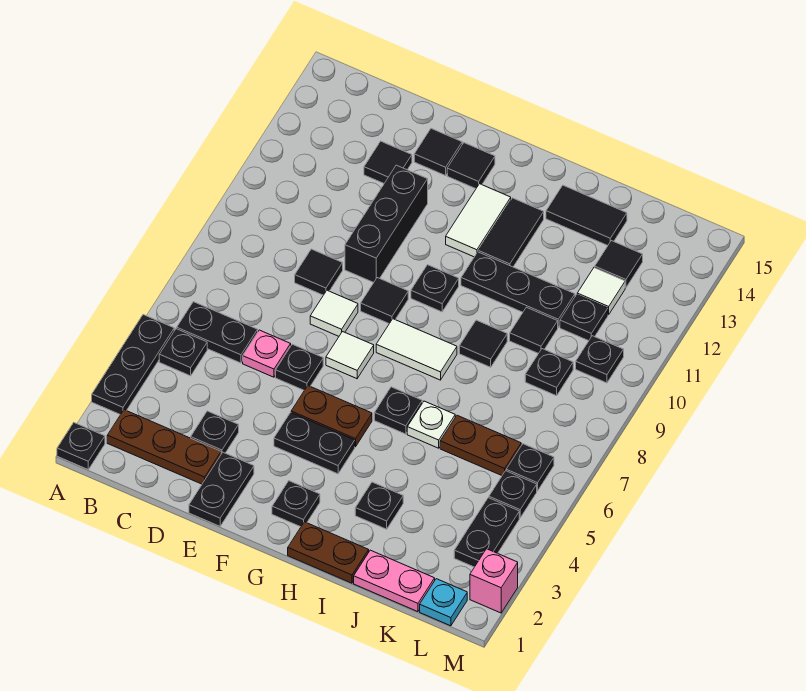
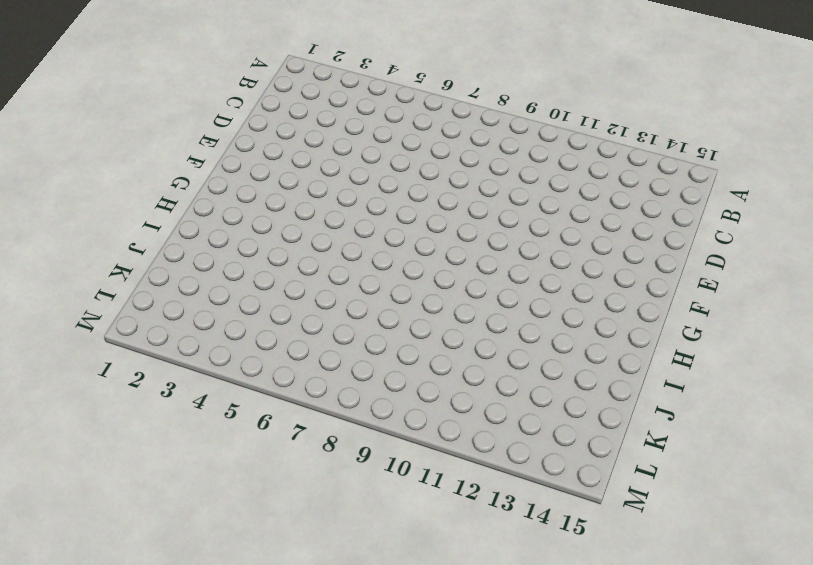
none -> black plate A1 level 1
none -> black plate A3:A5 level 1
none -> brown plate B2:D2 level 1
none -> black plate B5 level 1

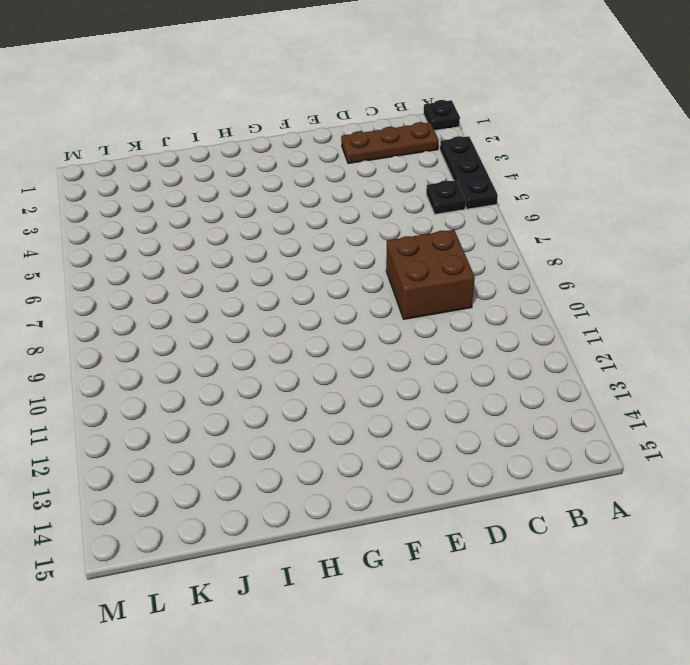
brown brick C8:D9 level 1 -> black tile D9 level 1
none -> black plate B6:C6 level 1
none -> black plate D3 level 1
none -> pink plate D6 level 1
none -> black tile D13 level 1

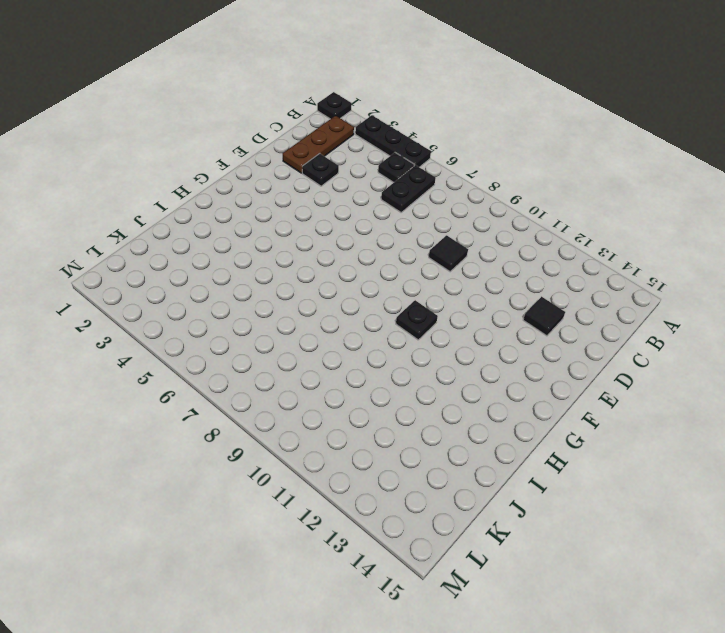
none -> pink plate D6 level 1
none -> black plate E1:E2 level 1
none -> black plate E6 level 1
none -> white tile E8 level 1

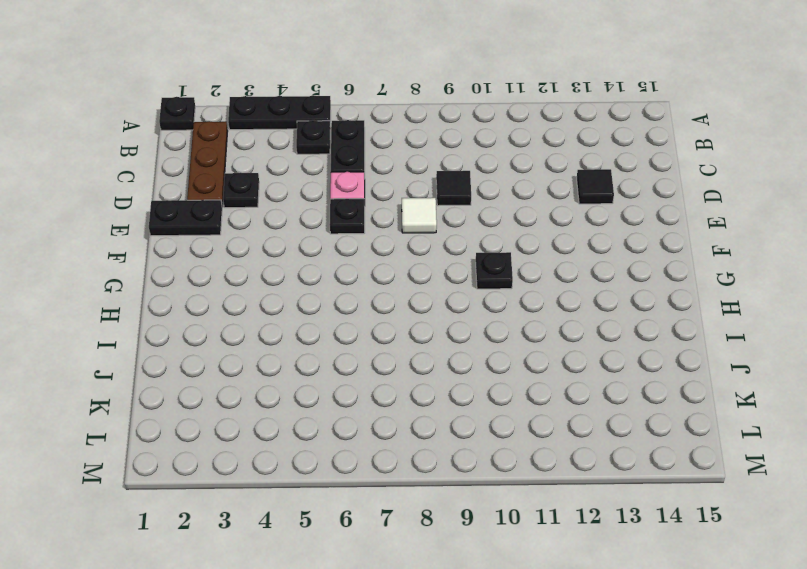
none -> black brick E10:E12 level 1
none -> black tile E14 level 1
none -> black plate F4:G4 level 1
none -> brown plate F5:G5 level 1

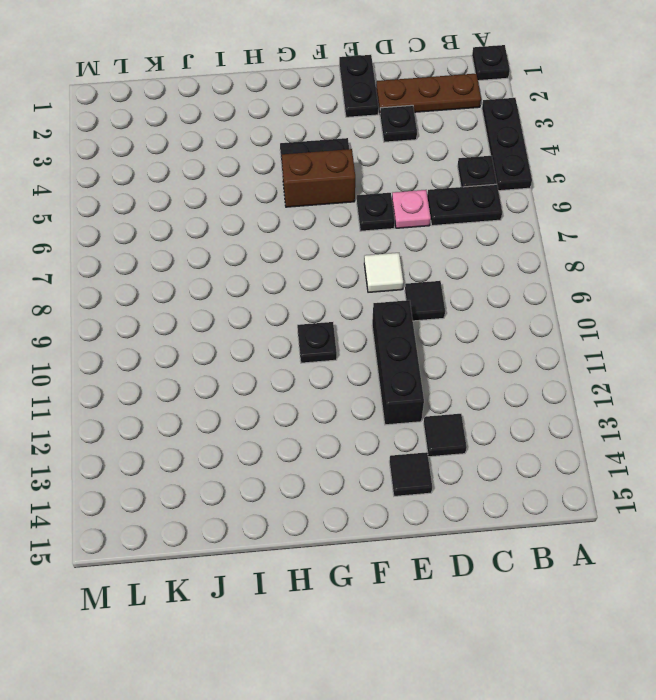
brown brick F5:G5 level 1 -> brown plate F5:G5 level 1
none -> white tile F7 level 1
none -> black tile F9 level 1
none -> black tile F14 level 1
none -> black plate G2 level 1

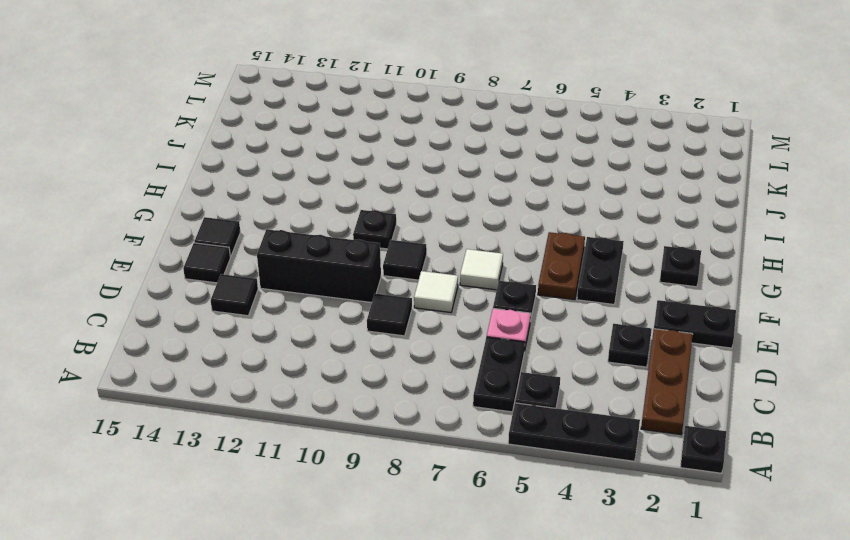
none -> white tile G8:H8 level 1
none -> white tile G12:G13 level 1
none -> brown plate H1:I1 level 1
none -> black plate H6 level 1

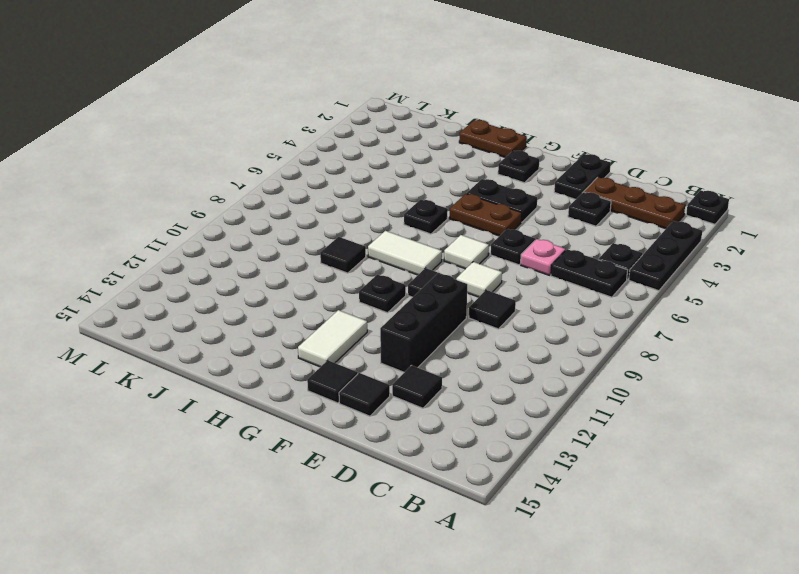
none -> black plate H11:J11 level 1
none -> black tile H12:H13 level 1
none -> black plate I3 level 1
none -> white plate I6 level 1

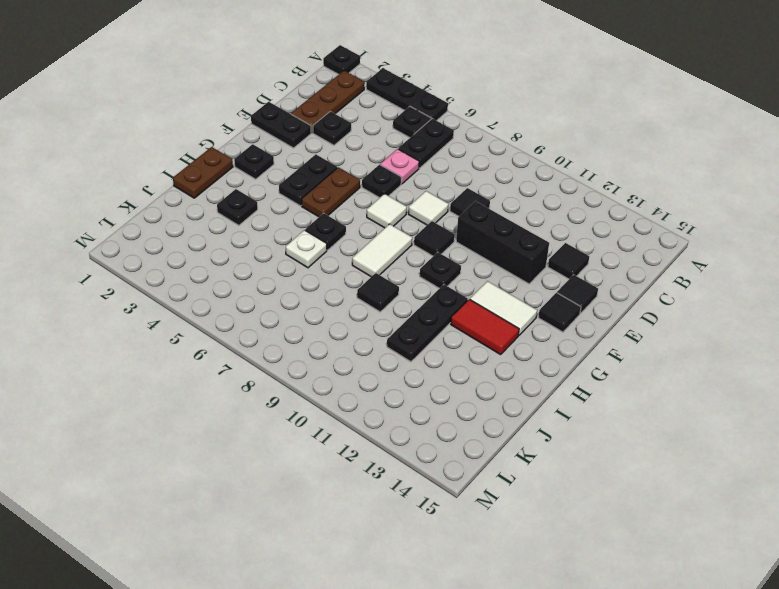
red tile H12:H13 level 1 -> black tile H12:H13 level 1
none -> black tile I14:J14 level 1
none -> pink plate J1:K1 level 1
none -> brown plate J6:K6 level 1
none -> black tile J10 level 1

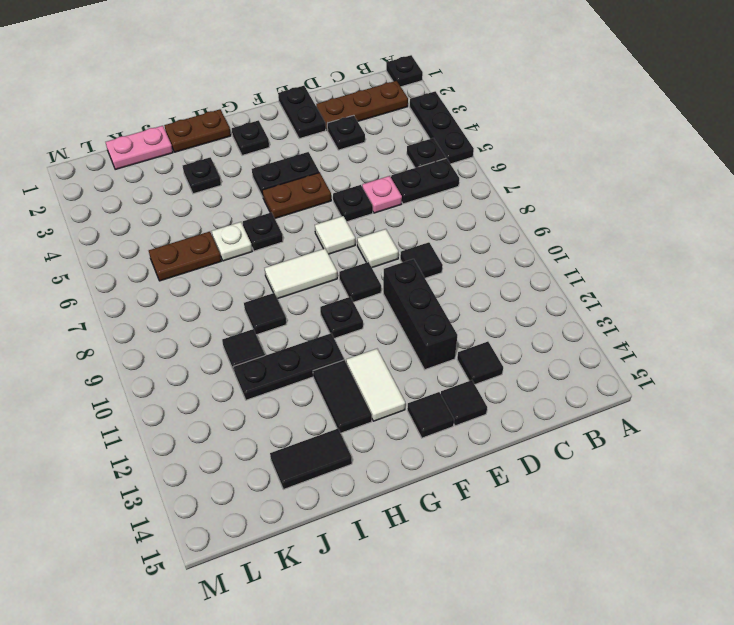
none -> black plate K9 level 1
none -> black plate K11 level 1
none -> white tile K12 level 1
none -> black tile K13 level 1

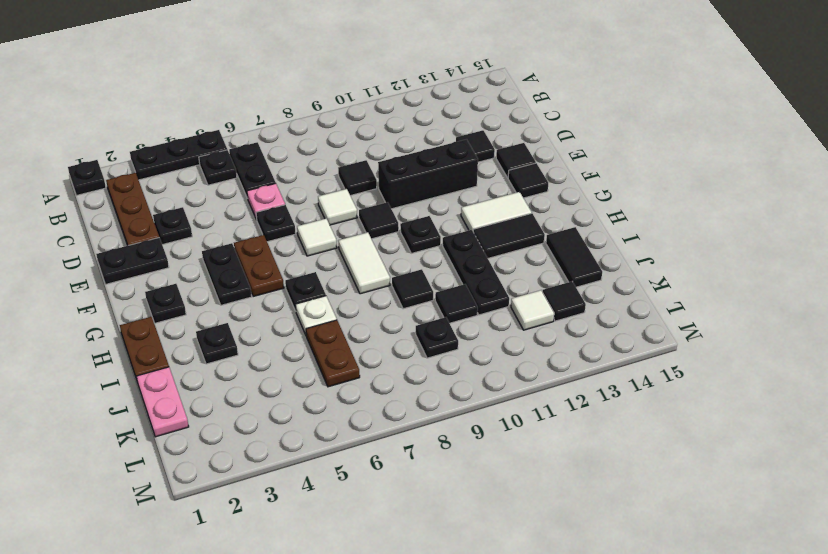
none -> black plate K11 level 1
none -> cyan plate L1 level 1
none -> black plate L3:L4 level 1
none -> black plate L5 level 1

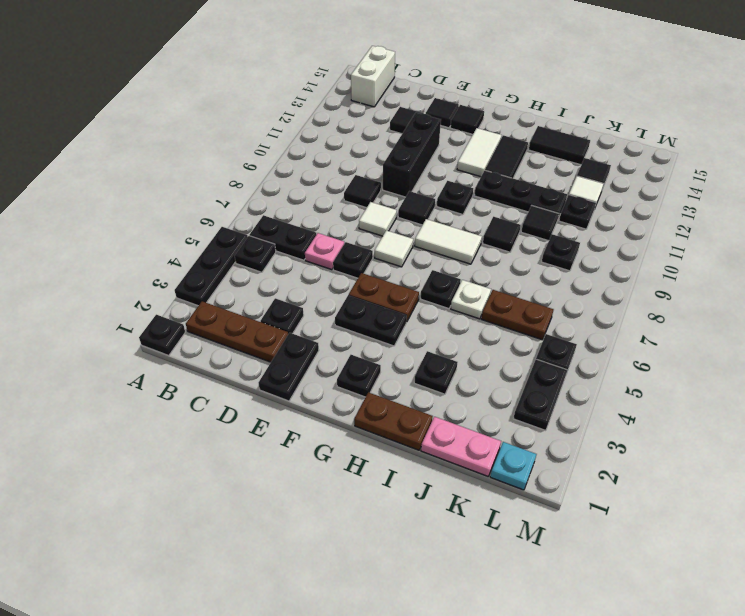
white brick B14:B15 level 1 -> none
none -> black plate L6 level 1
none -> black plate L10 level 1
none -> pink brick M2 level 1

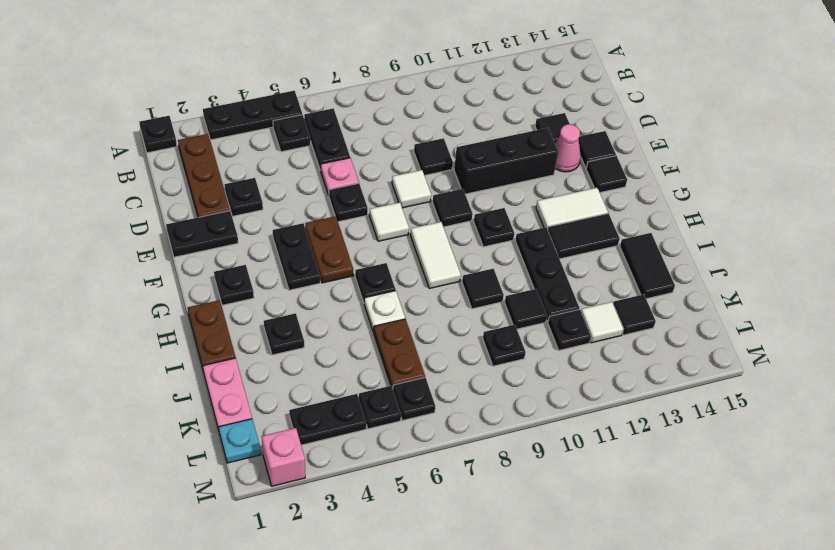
pink cone E13 level 1 -> none
none -> black plate L10 level 1

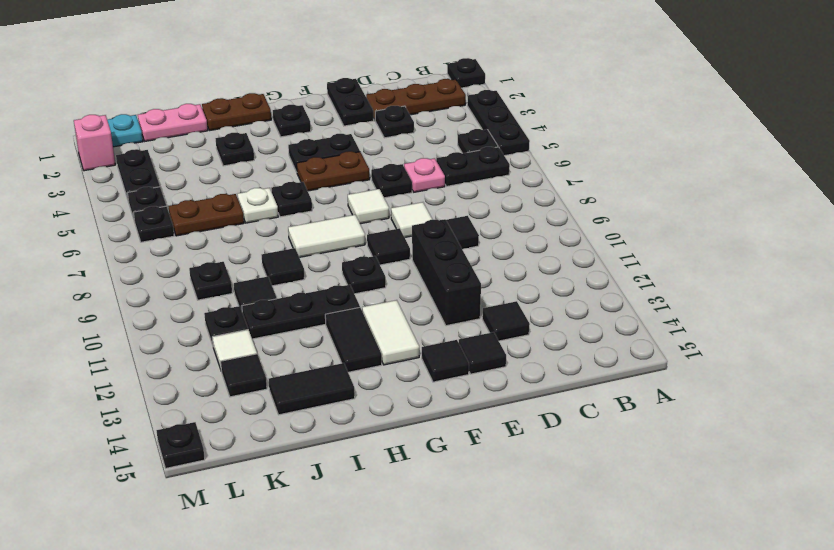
black plate M15 level 1 -> black plate L10 level 1

